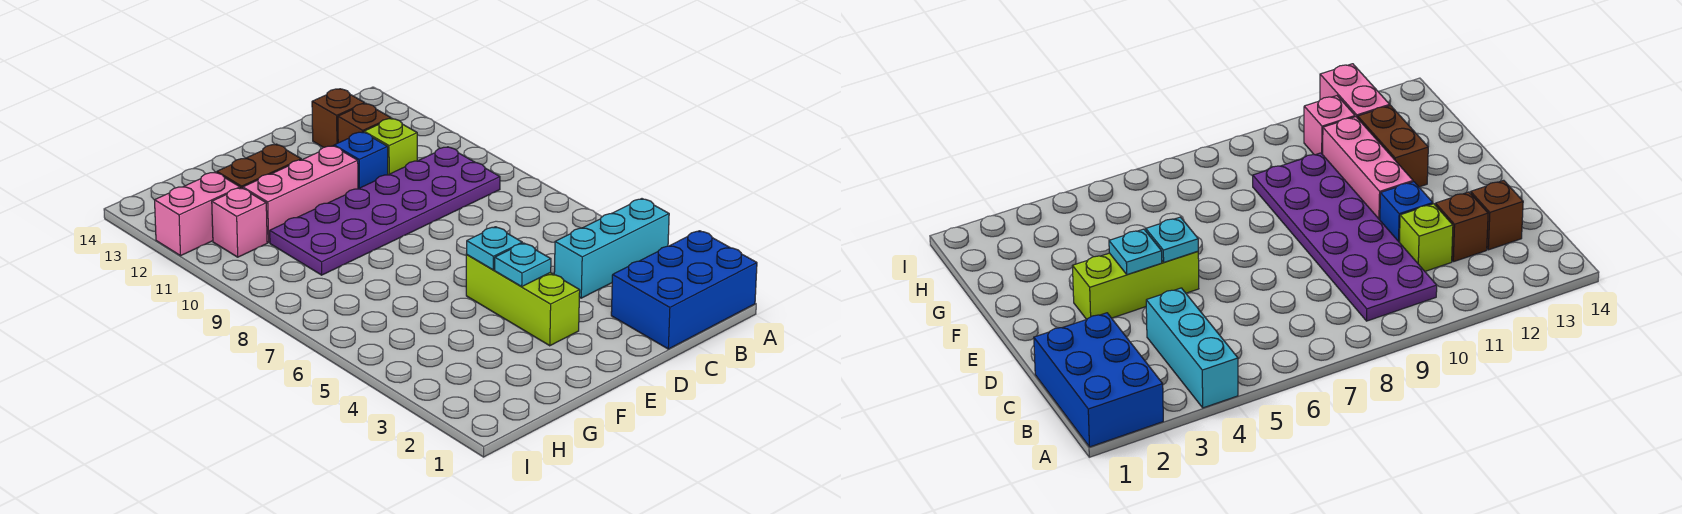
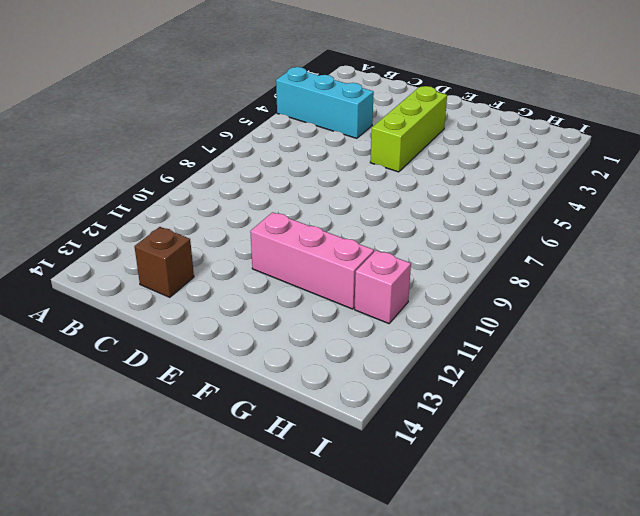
none -> blue brick A1:C2 level 1
none -> purple plate B9:G10 level 1
none -> lime brick C11 level 1

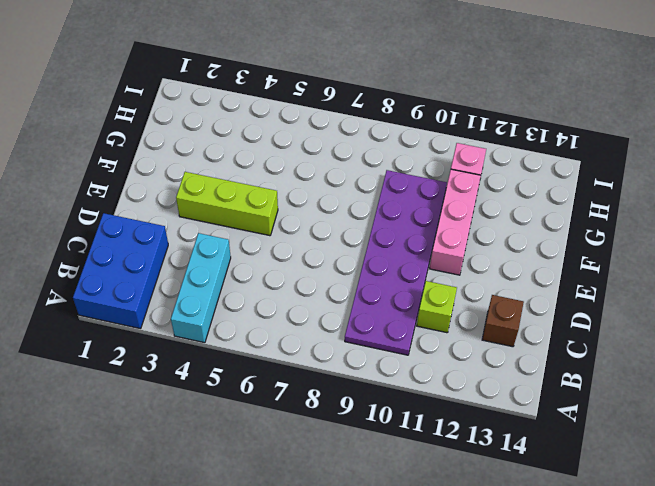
none -> brown brick C12 level 1
none -> blue brick D11 level 1
none -> brown brick F12:G12 level 1

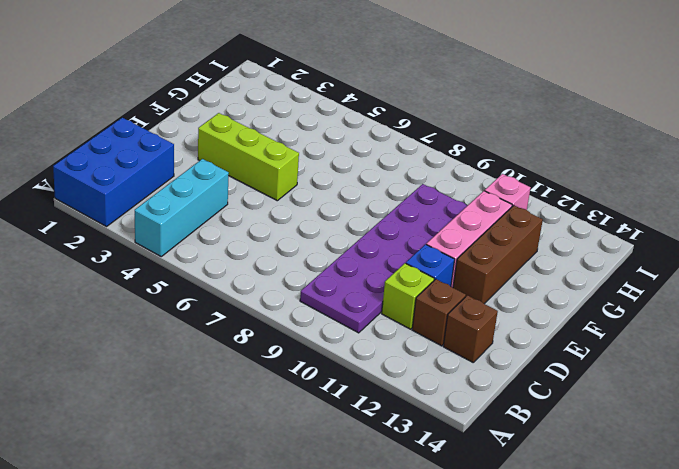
brown brick E12:G12 level 1 -> brown brick F12:G12 level 1
none -> pink brick H12:I12 level 1
none -> cyan plate E4 level 2
none -> cyan plate E5 level 2

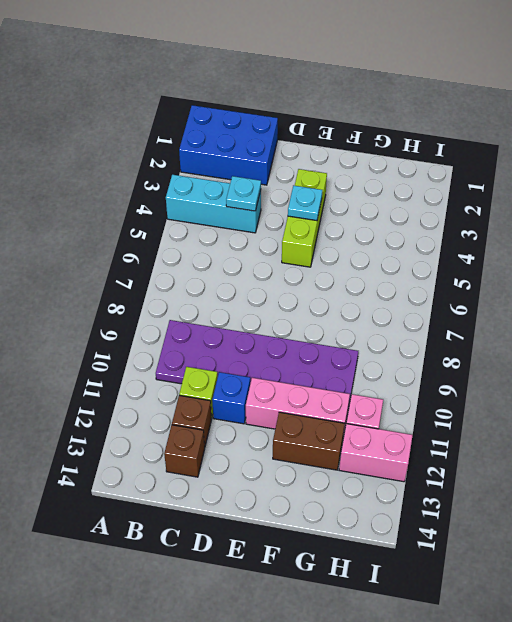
cyan plate C4 level 2 -> cyan plate E5 level 2

